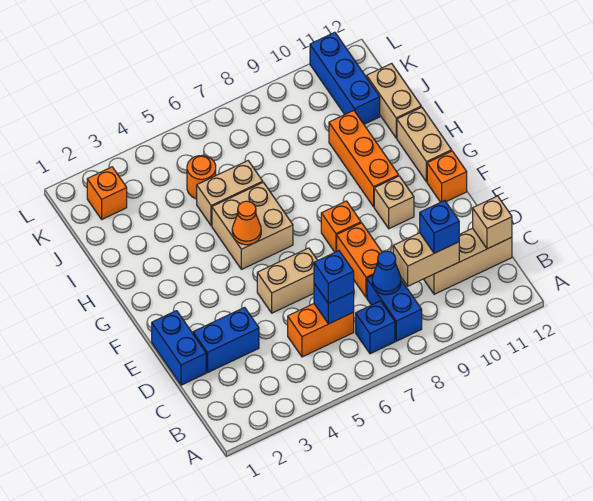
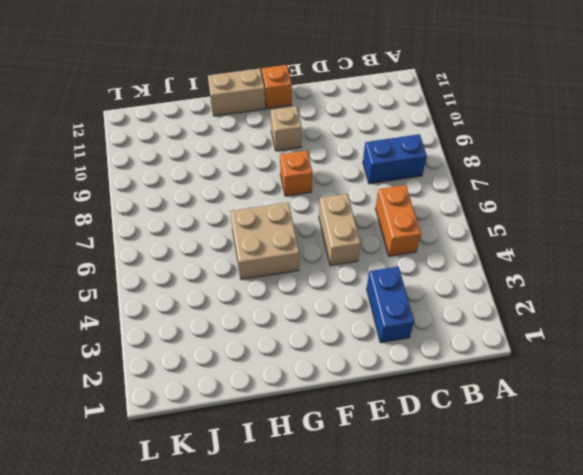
none -> blue brick B7 level 1
none -> tan brick C10:C12 level 1
none -> blue brick D1:E1 level 1

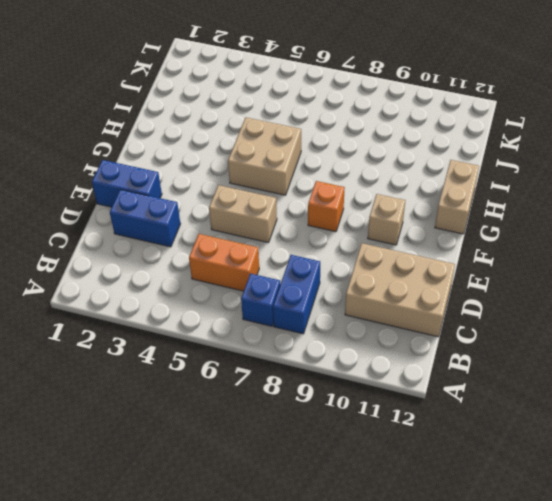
tan brick C10:D12 level 1 -> tan brick C10:C12 level 1
blue brick E1:E2 level 1 -> blue brick D1:E1 level 1
none -> orange brick D8:E8 level 1
none -> orange brick F12 level 1
none -> orange brick G10:I10 level 1

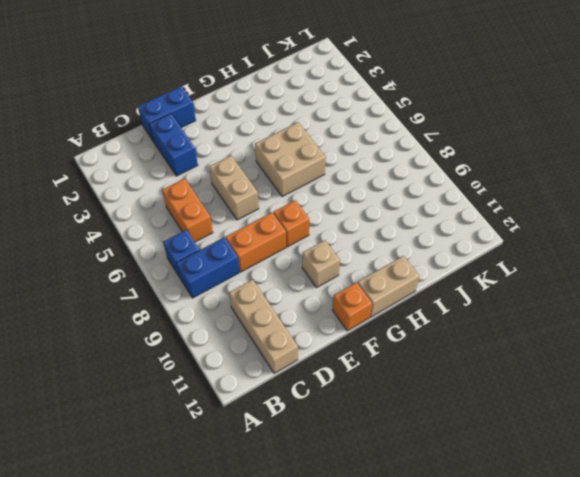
none -> orange brick G10:I10 level 1
none -> tan brick I5:I6 level 1
none -> tan brick I12:J12 level 1

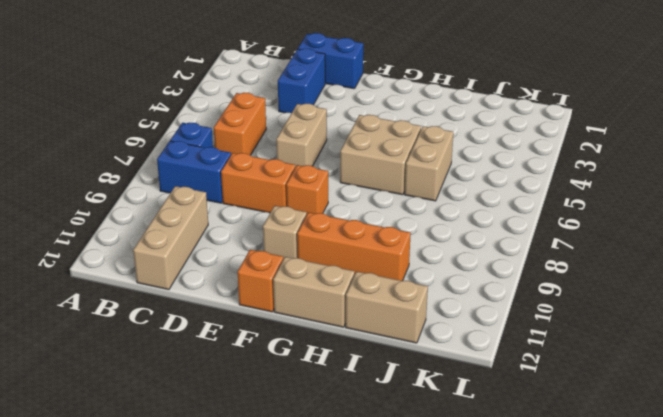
none -> orange round brick J5 level 1
none -> blue brick J11:L11 level 1
none -> orange brick K2 level 1

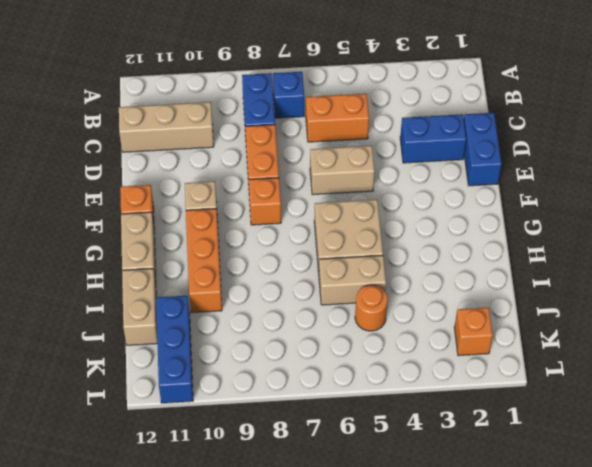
none -> blue brick C6 level 2
none -> blue cone C8 level 2
none -> tan brick C9:C10 level 2

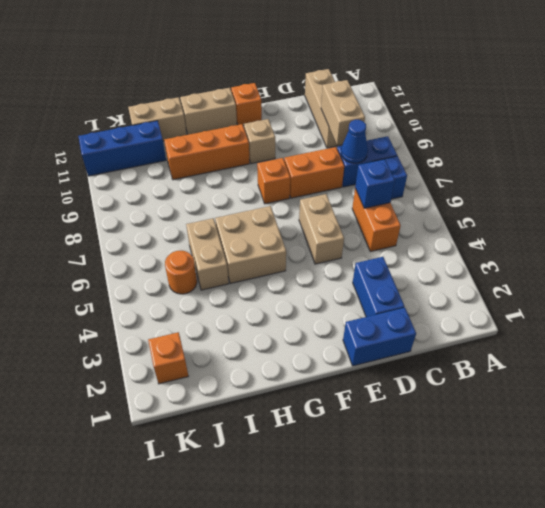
none -> tan brick C12 level 2
none -> orange cone G5 level 2
none -> blue brick C6 level 3

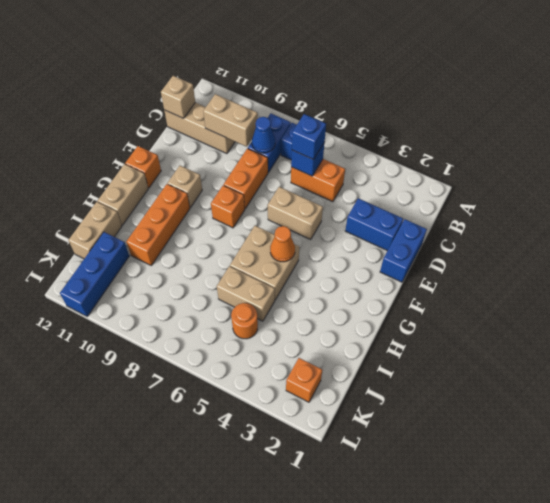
none -> blue brick C10 level 3

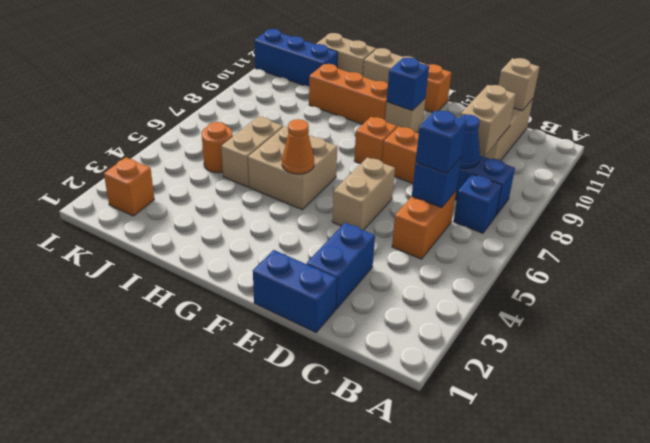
blue brick F10 level 2 -> blue brick C10 level 3

